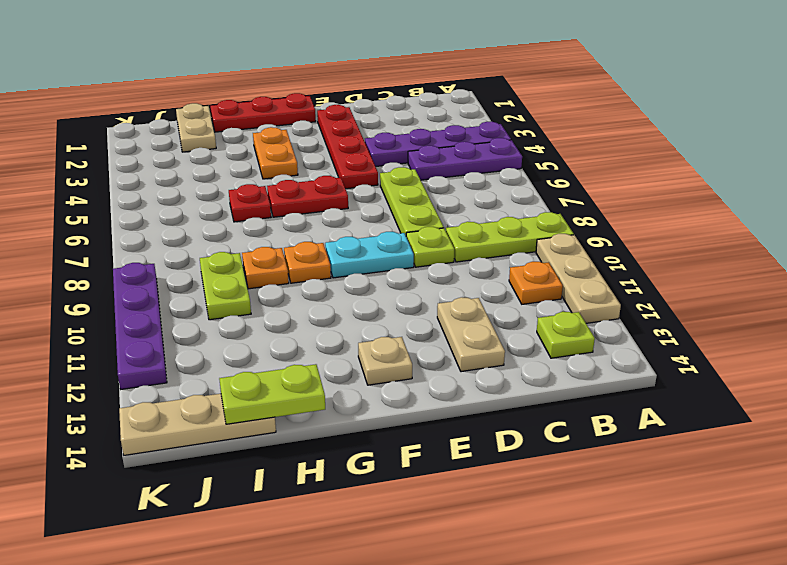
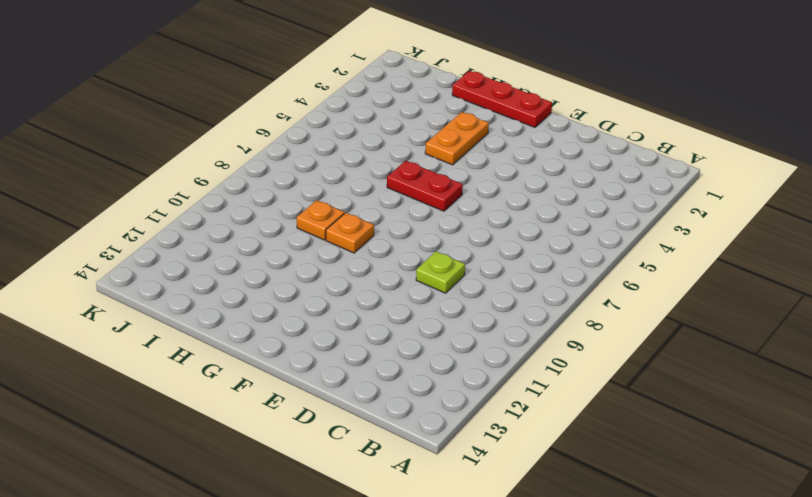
none -> purple plate A4:D4 level 1
none -> purple plate A5:C5 level 1
none -> lime plate A9:C9 level 1

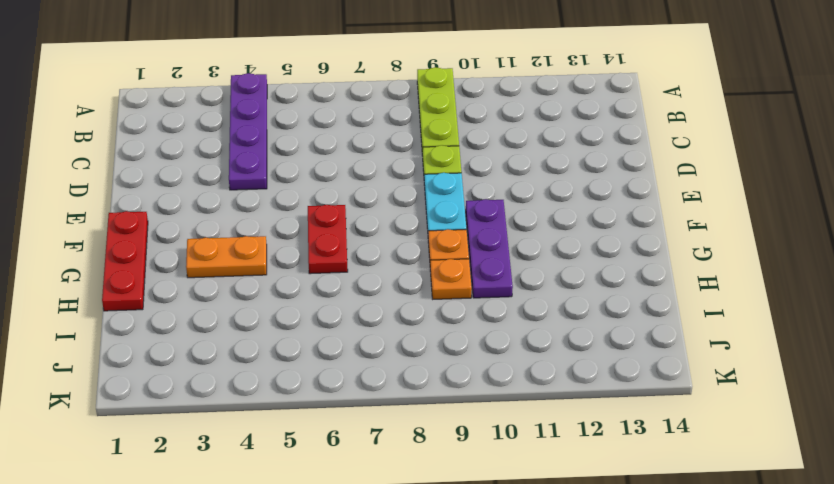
purple plate F10:H10 level 1 -> purple plate A5:C5 level 1
none -> tan plate A10:A12 level 1
none -> orange plate B11 level 1
none -> lime plate B13 level 1

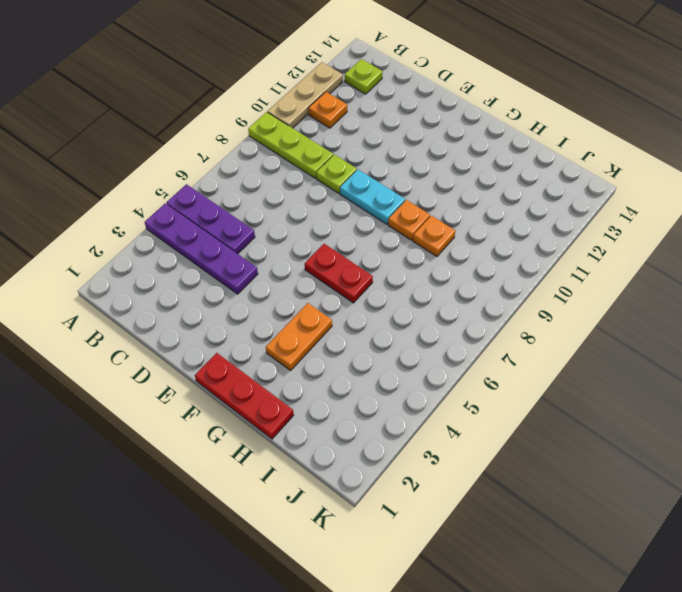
none -> lime plate D6:D8 level 1
none -> tan plate D12:D13 level 1
none -> red plate E2:E5 level 1

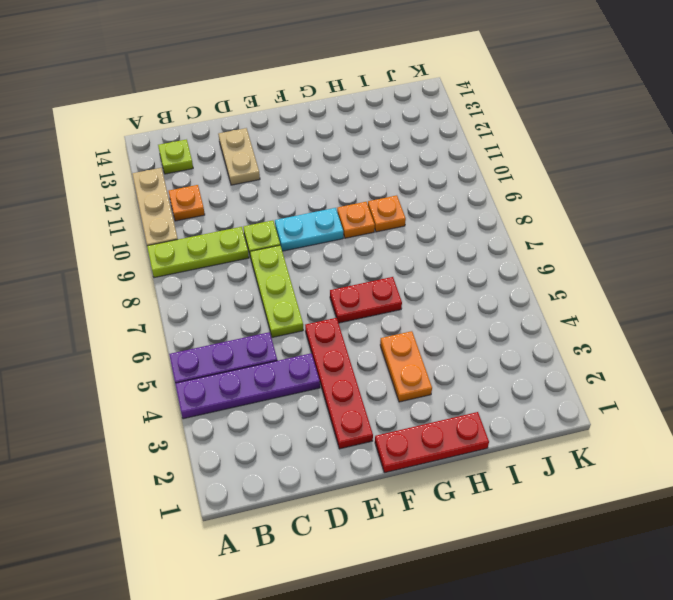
none -> tan plate F13 level 1
none -> red plate H6 level 1
none -> tan plate I1:I2 level 1

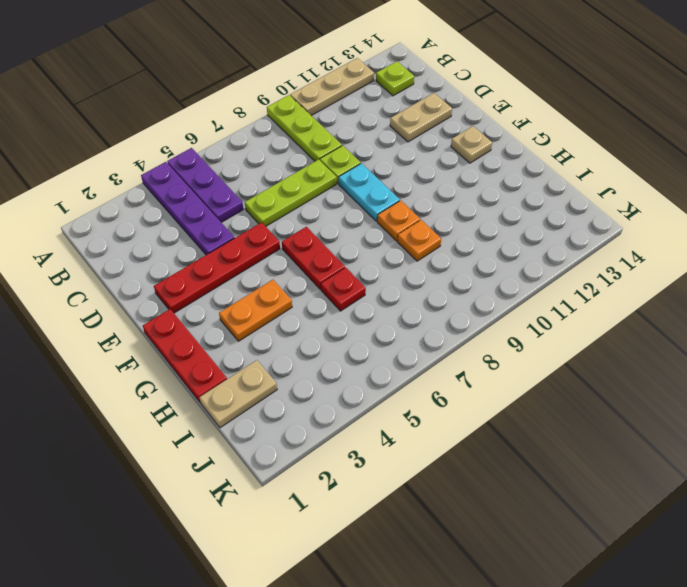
none -> orange plate B11 level 1
none -> lime plate I9:I10 level 1
none -> tan plate I14:K14 level 1

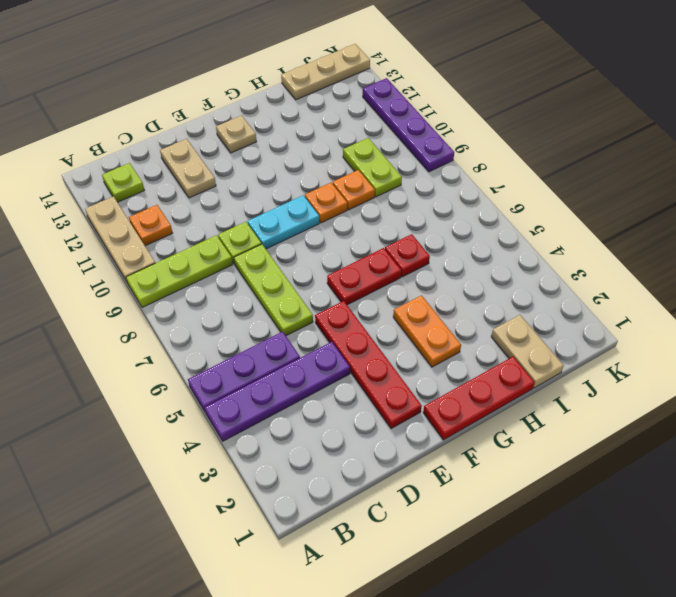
none -> lime plate H14:I14 level 2

